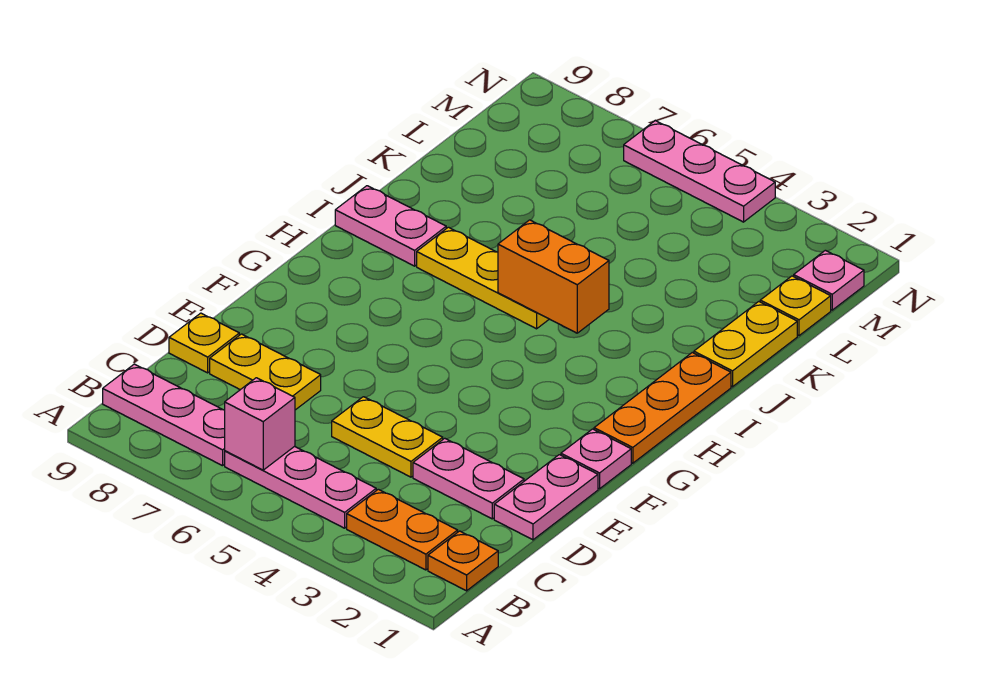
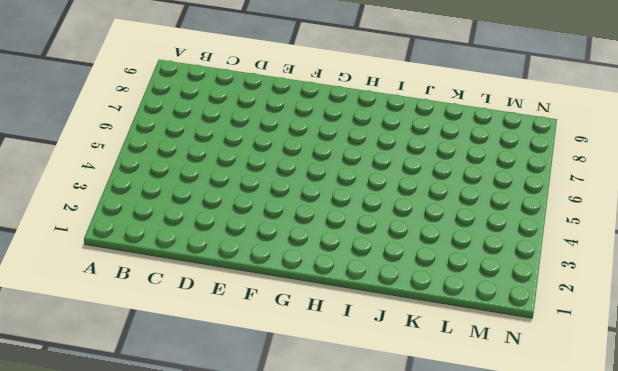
none -> orange plate B1 level 1
none -> orange plate B2:B3 level 1
none -> pink plate B4:B6 level 1

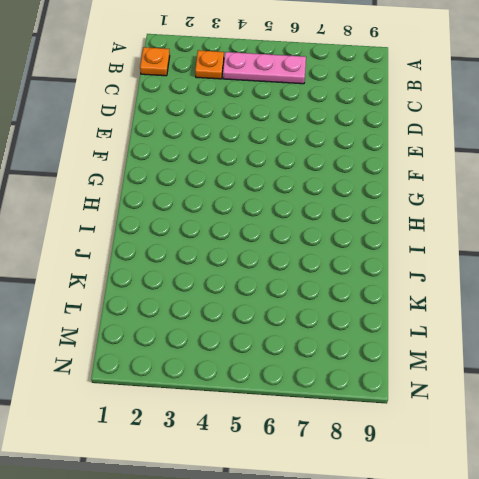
orange plate B3 level 1 -> orange plate B2:B3 level 1
none -> pink plate B7:B9 level 1
none -> pink plate D1:E1 level 1
none -> pink plate D2:D3 level 1

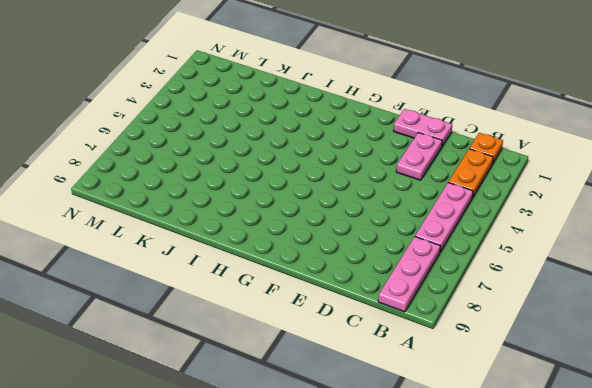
none -> yellow plate D4:D5 level 1
none -> yellow plate D7:D8 level 1
none -> yellow plate D9 level 1

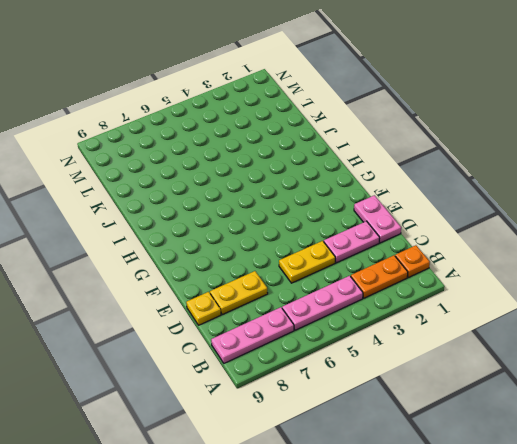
none -> pink plate F1 level 1
none -> orange plate G1:I1 level 1
none -> yellow plate I5:I7 level 1

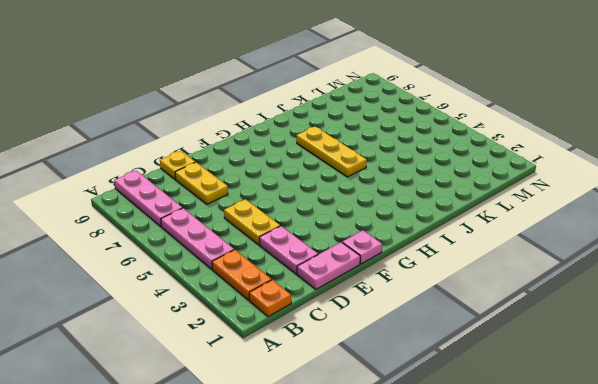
none -> orange plate G1:I1 level 1
none -> pink plate I8:I9 level 1
none -> yellow plate J1:K1 level 1

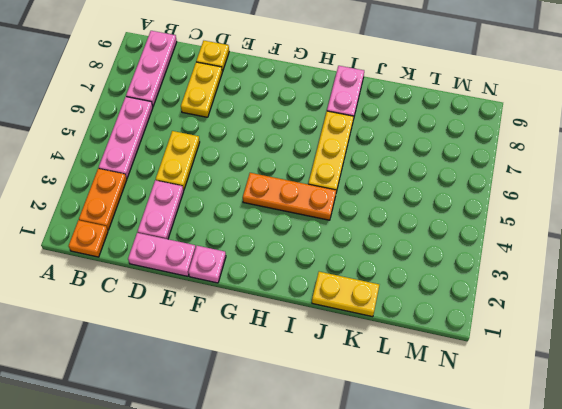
orange plate G4:I4 level 1 -> orange plate G1:I1 level 1
none -> yellow plate L1 level 1
none -> pink plate M1 level 1
none -> pink plate N4:N6 level 1

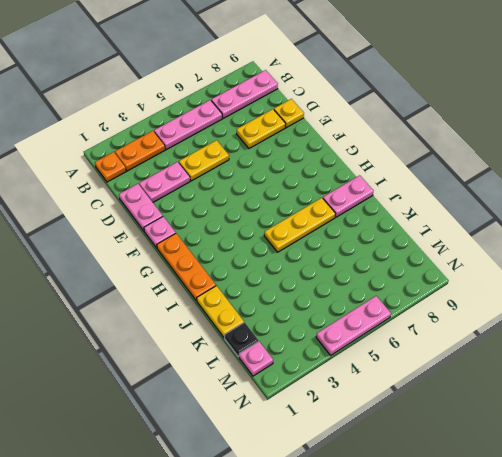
black plate L1 level 1 -> yellow plate L1 level 1
none -> pink brick B6 level 2
none -> orange brick I4:I5 level 2

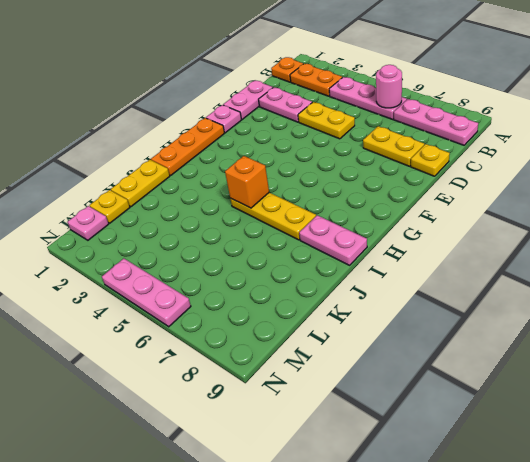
pink round brick B6 level 2 -> pink brick B6 level 2
orange brick I5 level 2 -> orange brick I4:I5 level 2

